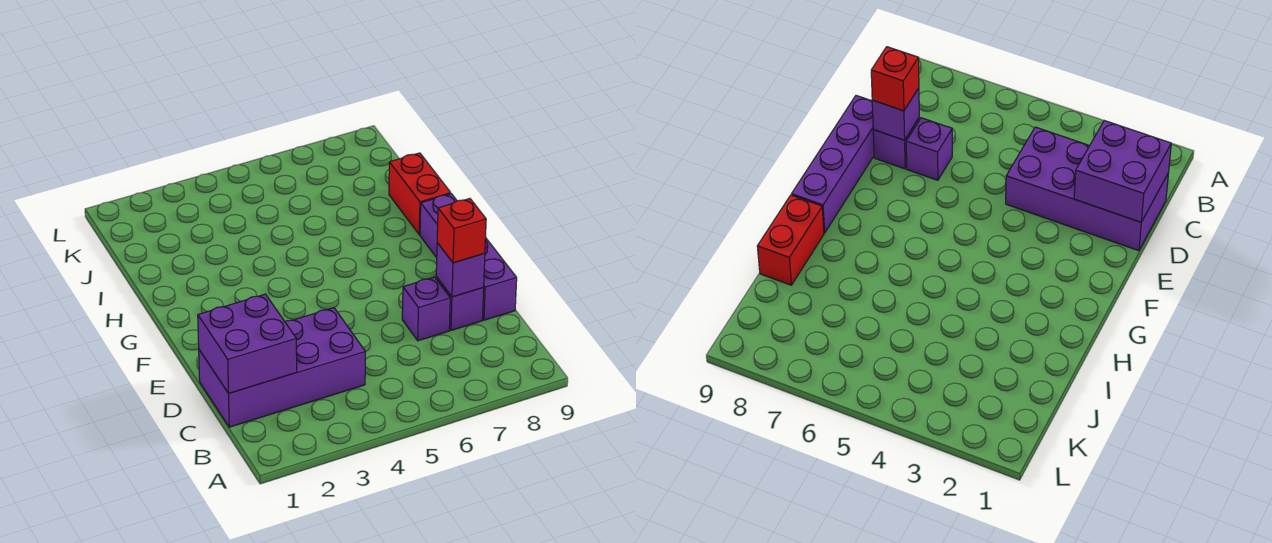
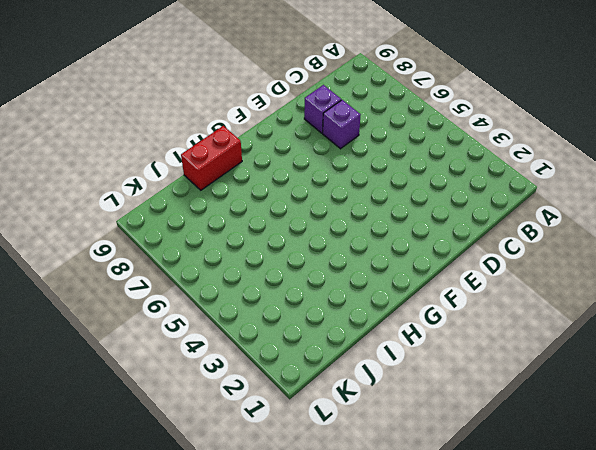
none -> purple brick C1:D4 level 1
none -> purple brick D9:G9 level 1

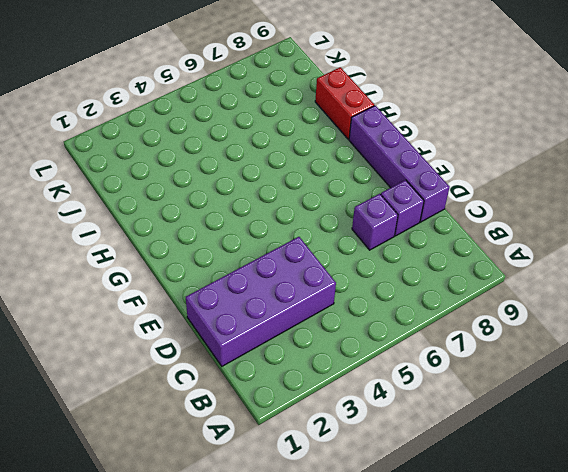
none -> purple brick C1:D2 level 2
none -> purple brick D8 level 2

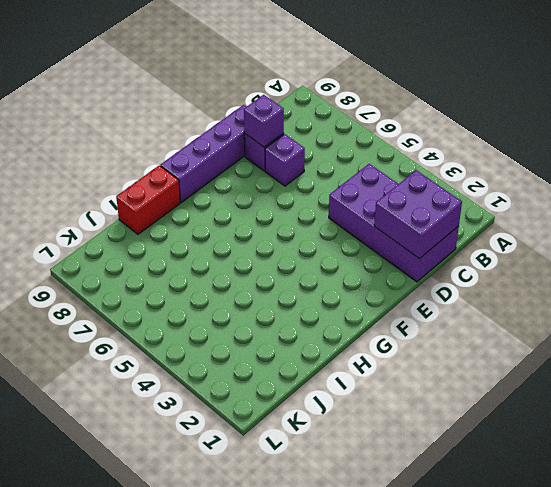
none -> red brick D8 level 3

